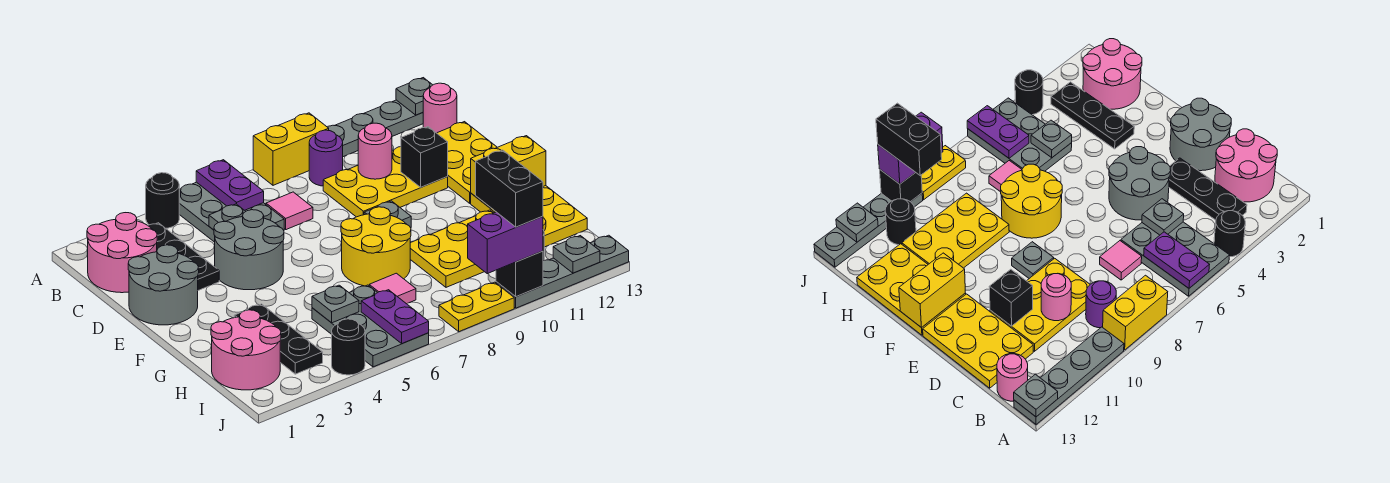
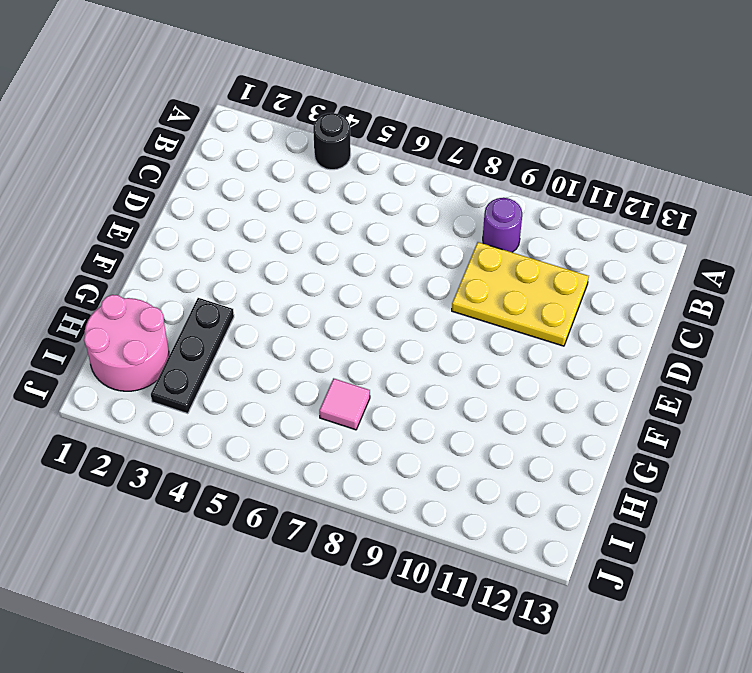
none -> grey plate A5:C6 level 1
none -> yellow brick A8:A9 level 1
none -> grey plate A10:A13 level 1
none -> pink round brick B1:C2 level 1

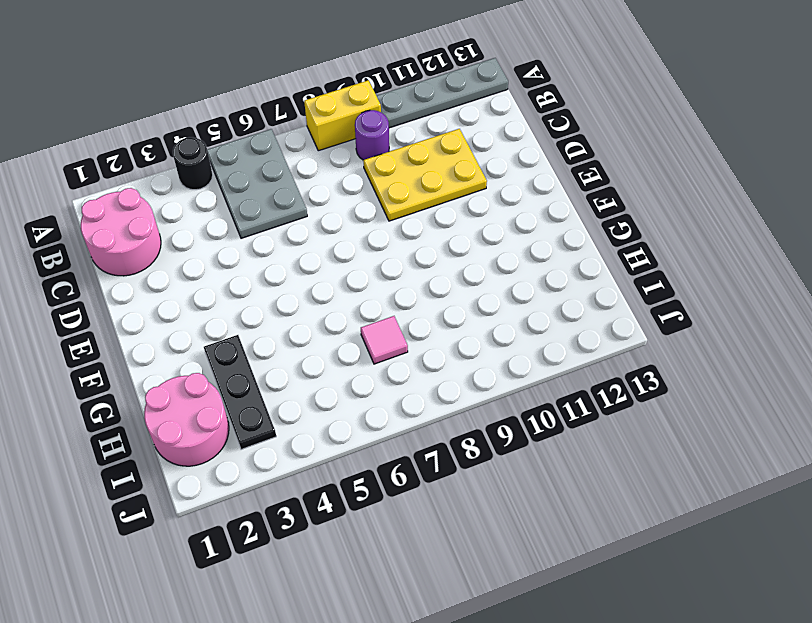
none -> black plate B3:D3 level 1
none -> pink round brick B13 level 1
none -> pink tile C7 level 1
none -> yellow plate C12:E13 level 1

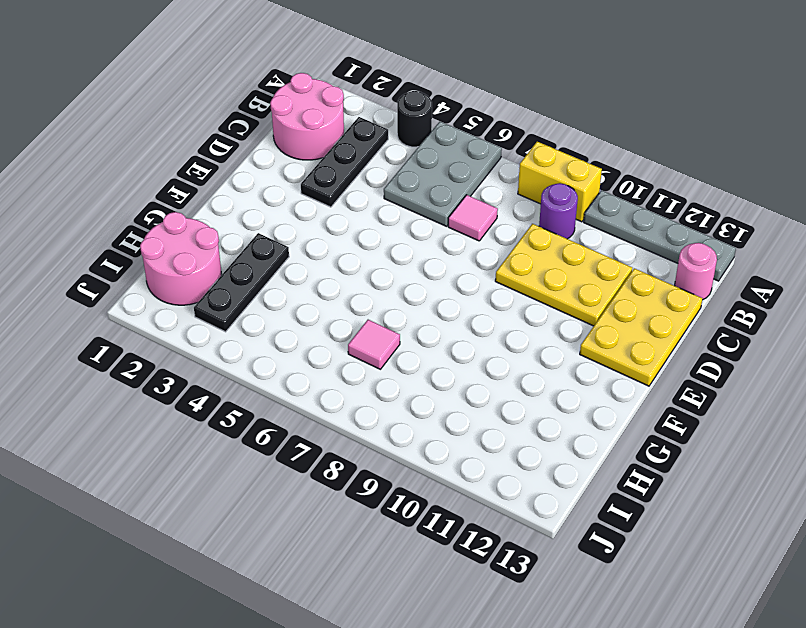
none -> grey round brick D1:E2 level 1
none -> grey round brick D4:E5 level 1
none -> grey plate E9 level 1
none -> yellow round brick F7:G8 level 1

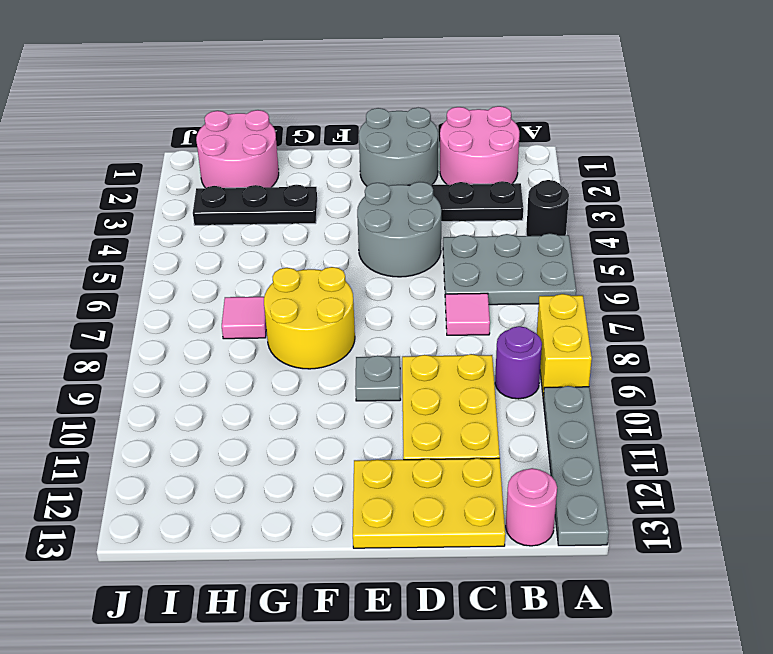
none -> yellow plate F12:H13 level 1
none -> yellow plate G9:H11 level 1
none -> grey plate H5:J6 level 1
none -> black round brick I11 level 1

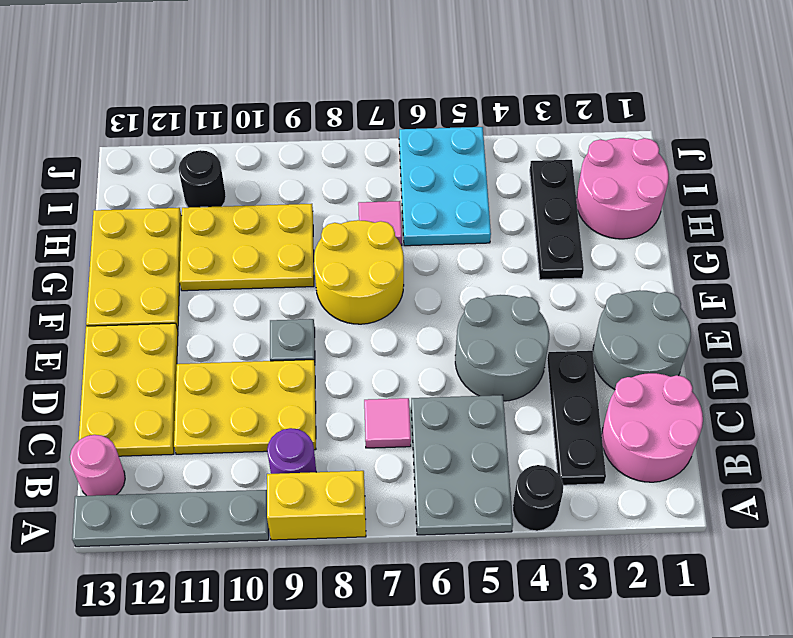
cyan plate H5:J6 level 1 -> grey plate H5:J6 level 1
none -> black round brick J4 level 1
none -> yellow plate J8:J9 level 1
none -> grey plate J10:J13 level 1
none -> purple plate A6:B6 level 2

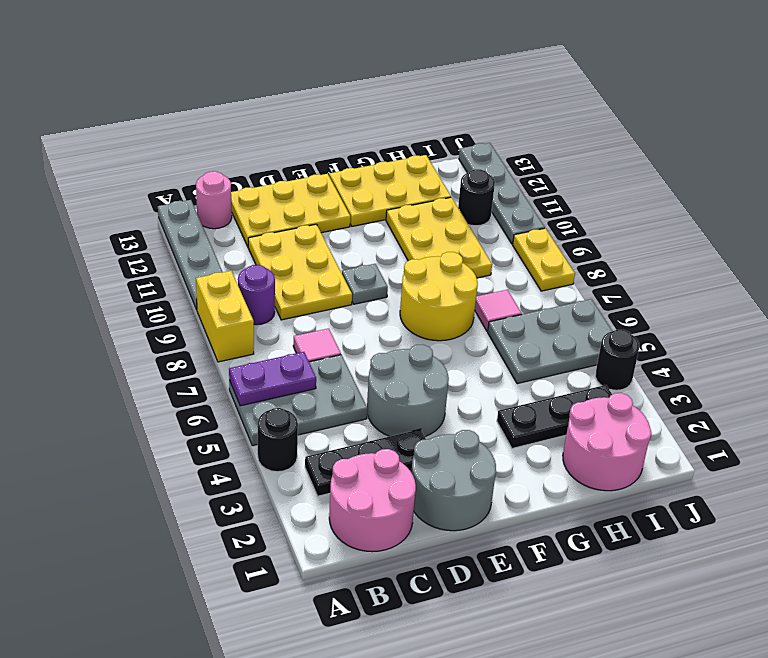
none -> grey plate A13 level 2
none -> grey plate C5 level 2
none -> pink round brick C10 level 2
none -> black brick D11 level 2

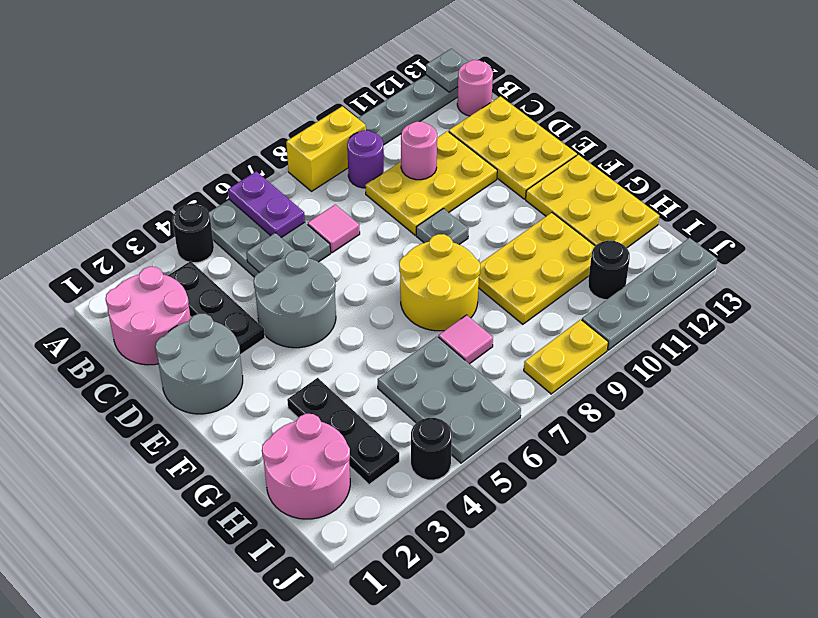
none -> black brick D11 level 2
none -> yellow brick F12:F13 level 2
none -> grey plate H5 level 2
none -> purple plate I6:J6 level 2

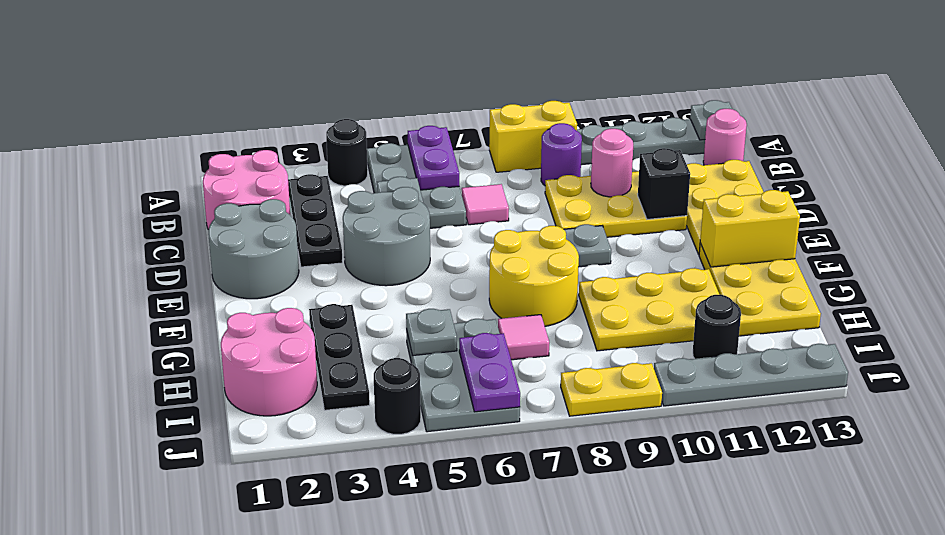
none -> black brick J10 level 2
none -> grey plate J12 level 2
none -> purple brick J9:J10 level 3
none -> black brick I10:J10 level 4

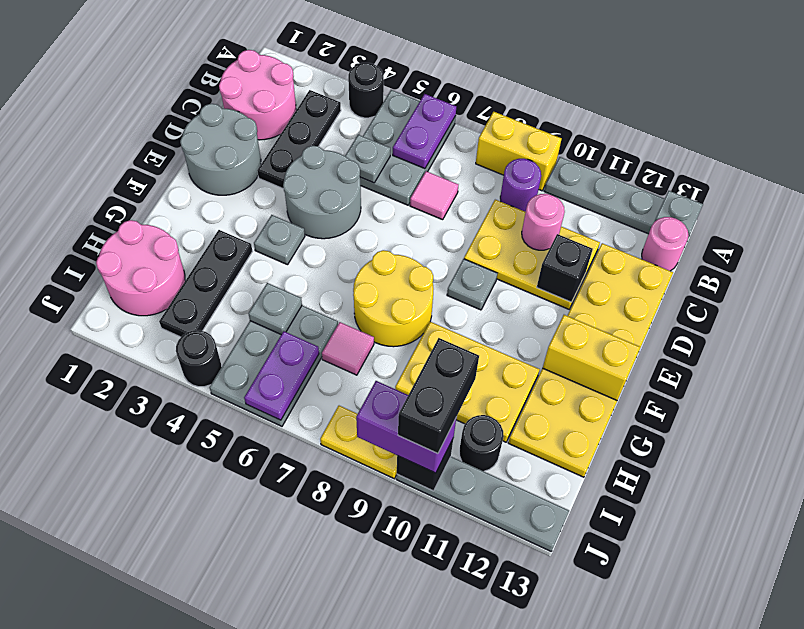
grey plate F4 level 1 -> grey plate J12 level 2

